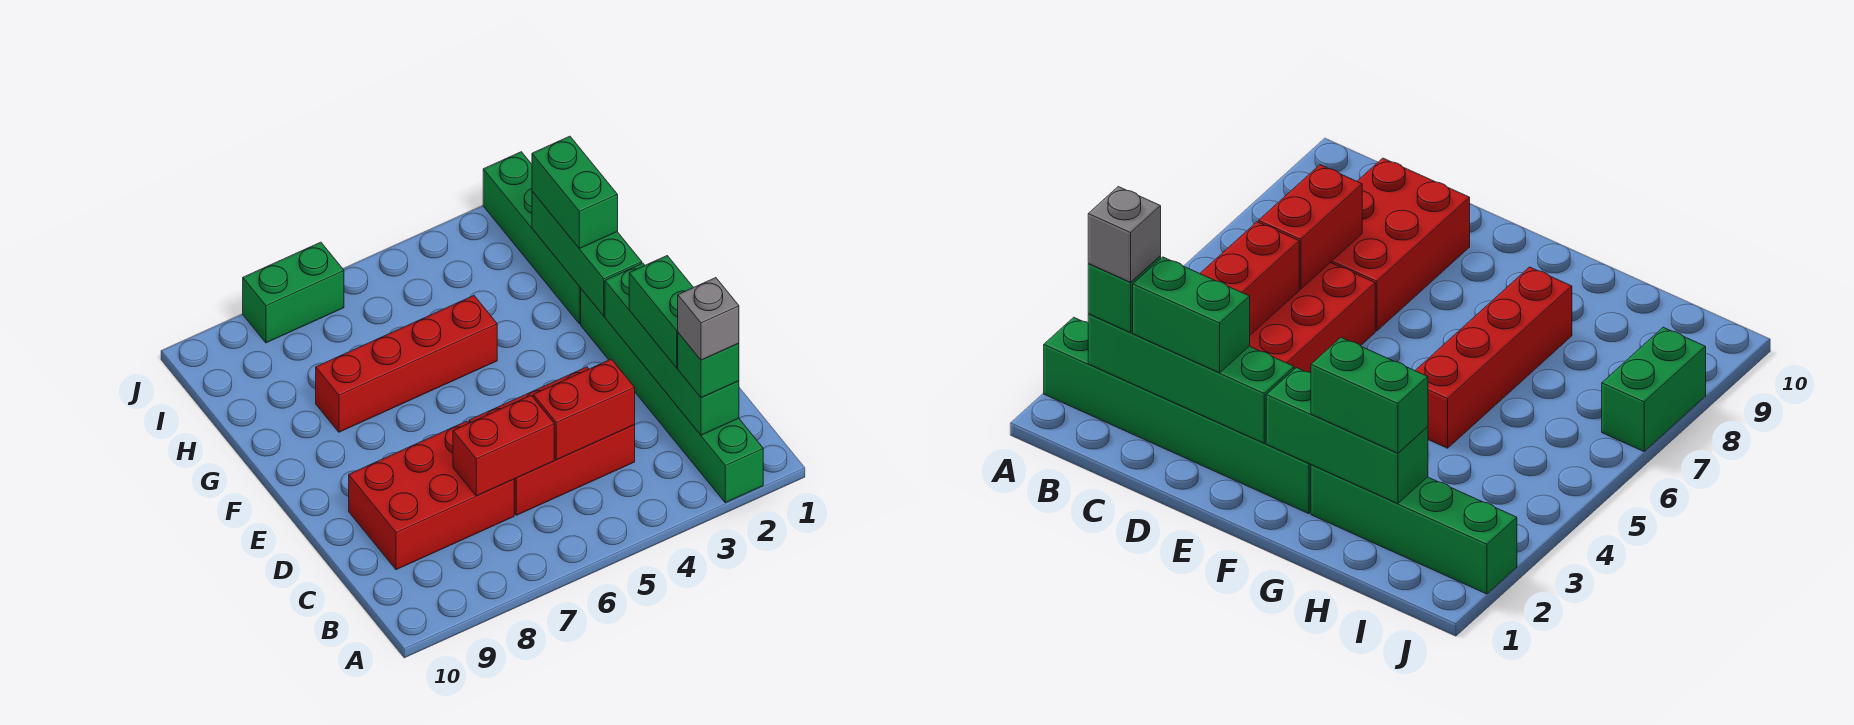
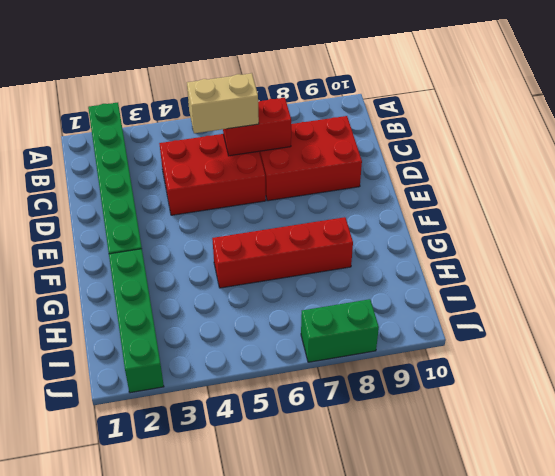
tan brick C5:C6 level 3 -> none
none -> green brick B2:E2 level 2
none -> red brick C4:C5 level 2
none -> green brick F2:H2 level 2

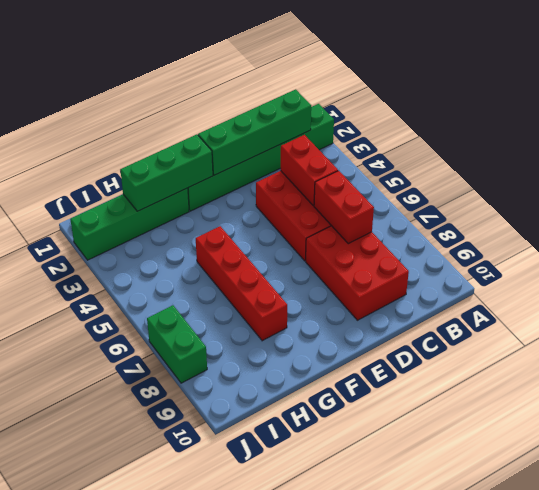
none -> green brick B2 level 3
none -> green brick C2:D2 level 3
none -> green brick G2:H2 level 3

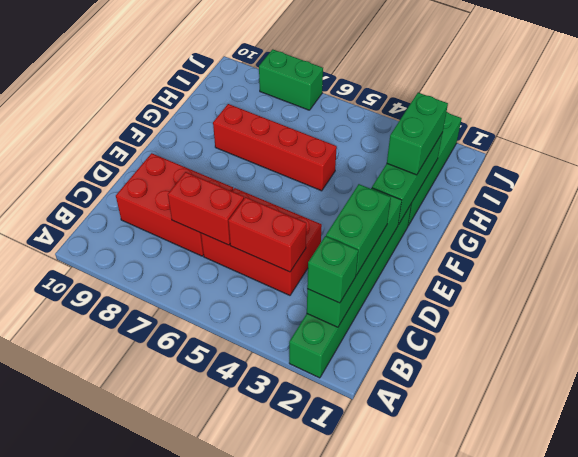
none -> grey brick B2 level 4

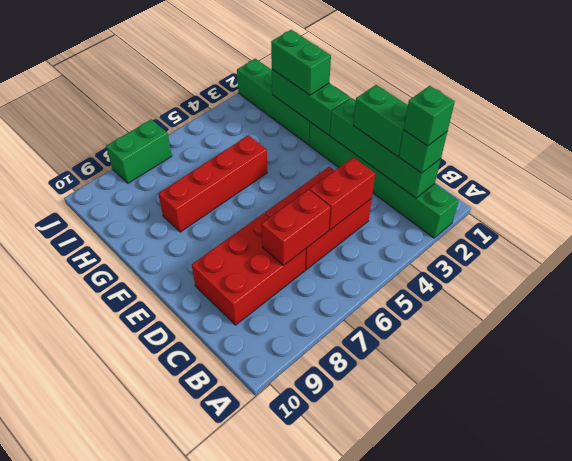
green brick B2 level 4 -> grey brick B2 level 4

